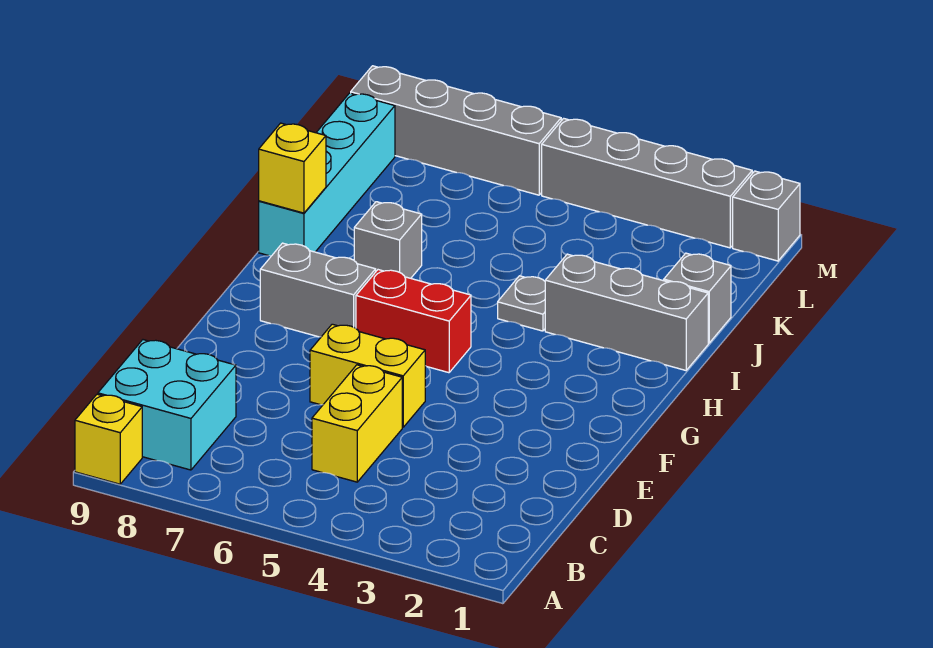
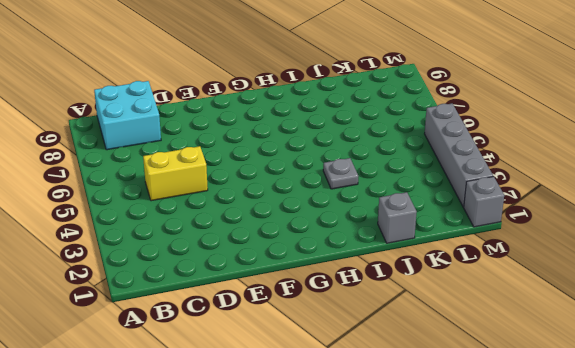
none -> yellow brick A9 level 1
none -> yellow brick E5:E6 level 1
none -> red brick G5:G6 level 1

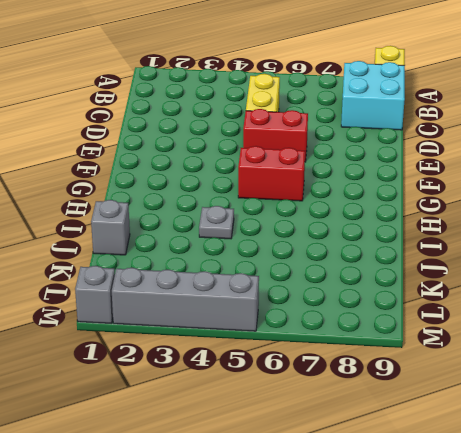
red brick E5:E6 level 1 -> yellow brick E5:E6 level 1
none -> grey brick G7:G8 level 1
none -> grey brick I1:I3 level 1
none -> grey brick I7 level 1

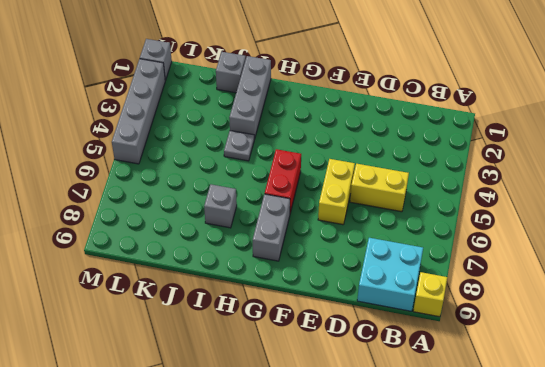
none -> cyan brick I9:L9 level 1
none -> grey brick M6:M9 level 1
none -> yellow brick I9 level 2

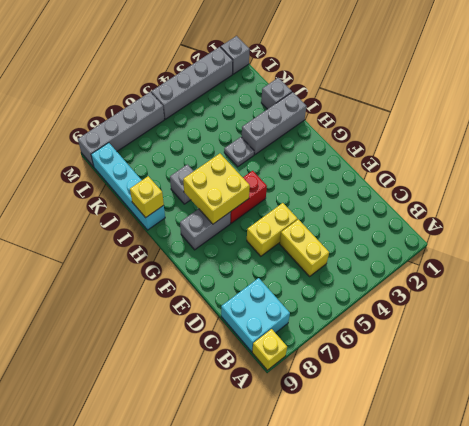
yellow brick G6:H7 level 2 -> none

